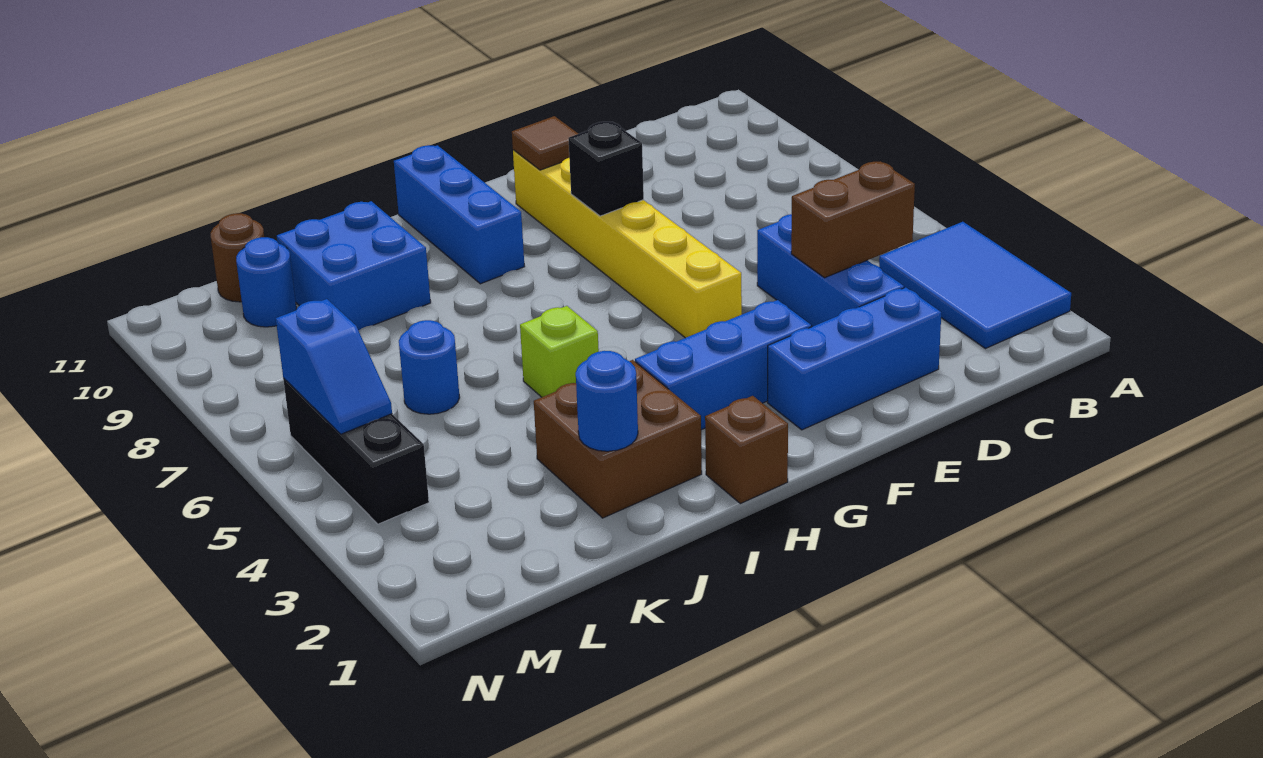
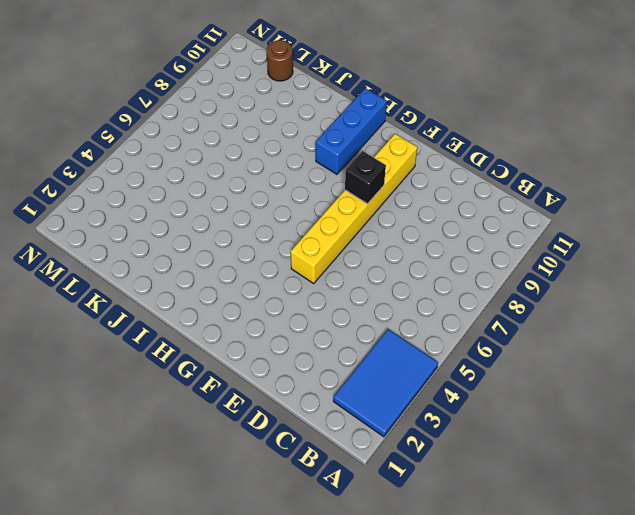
none -> blue brick D2:F2 level 1
none -> blue brick D3:D5 level 1
none -> blue brick F3:H3 level 1

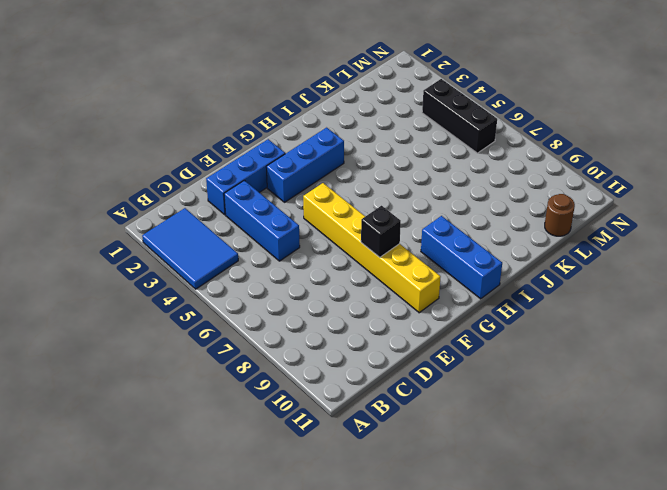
none -> brown brick H1 level 1
none -> brown brick I2:J3 level 1
none -> lime brick I5 level 1

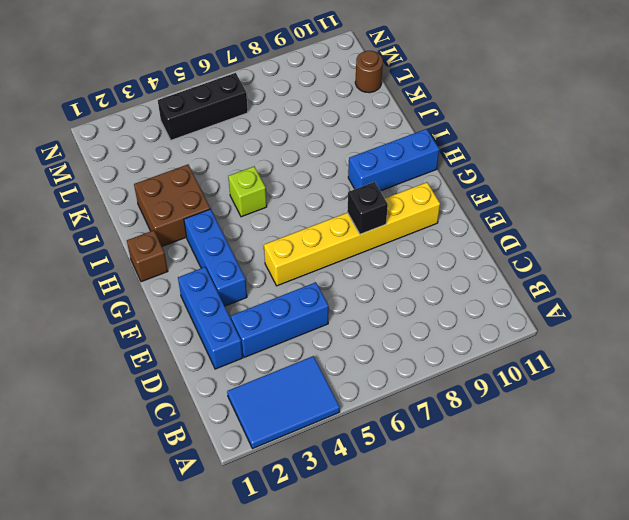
none -> blue brick J9:K10 level 1
none -> blue round brick K6 level 1
none -> blue round brick L10 level 1

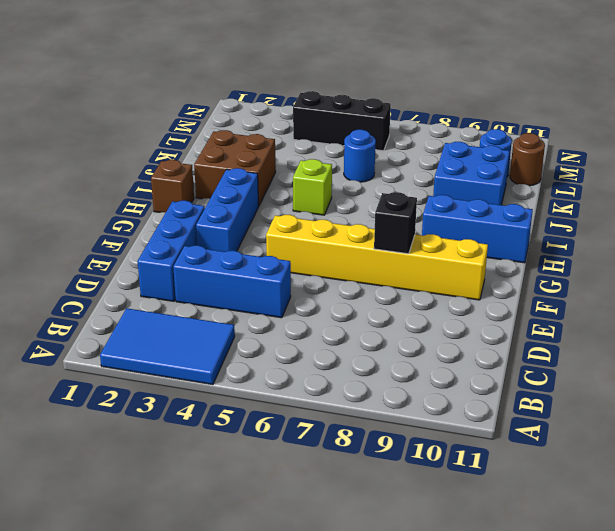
none -> brown brick C4:D4 level 2
none -> brown tile F10 level 2
none -> blue round brick J2 level 2

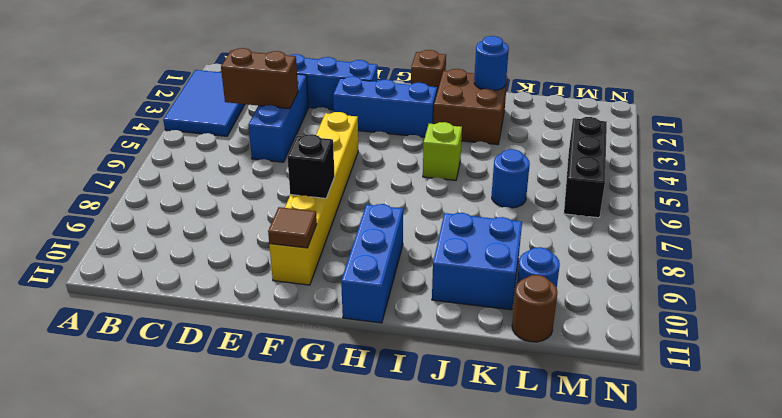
none -> blue slope M5:M6 level 2 top 6

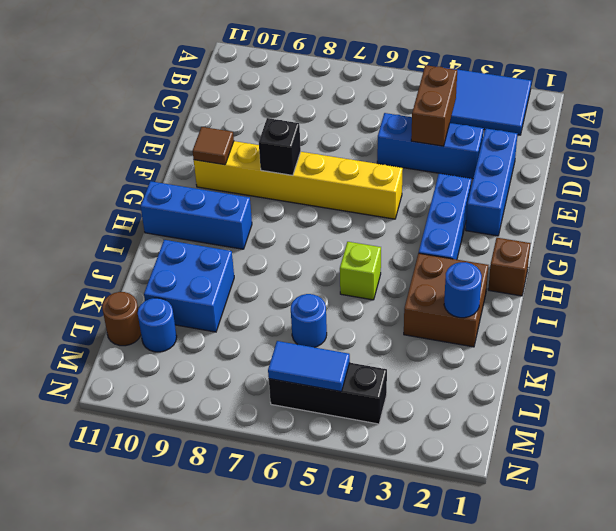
blue tile M5:M6 level 2 -> blue slope M5:M6 level 2 top 6

